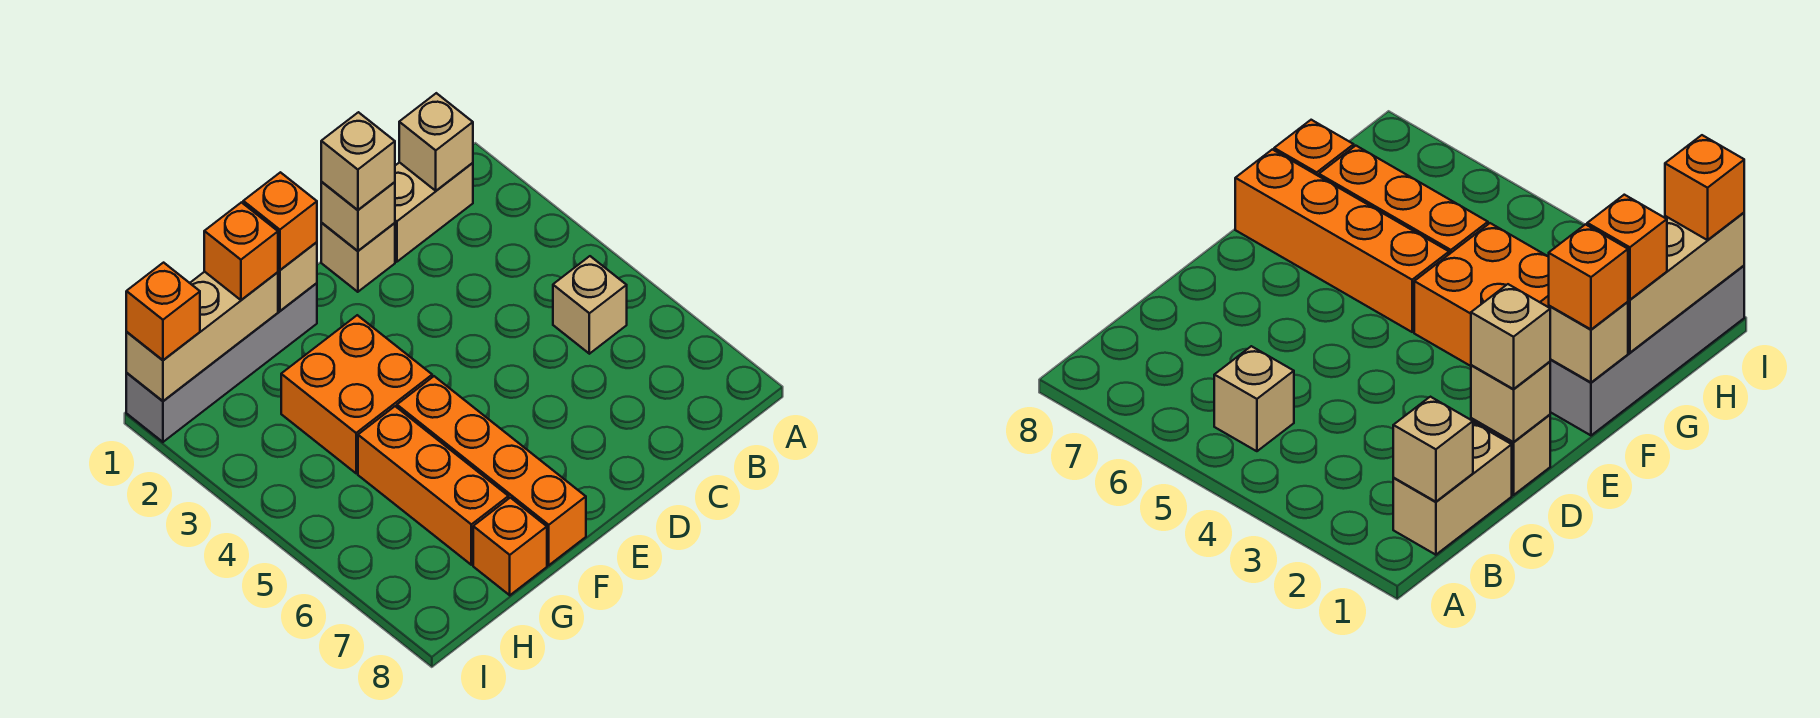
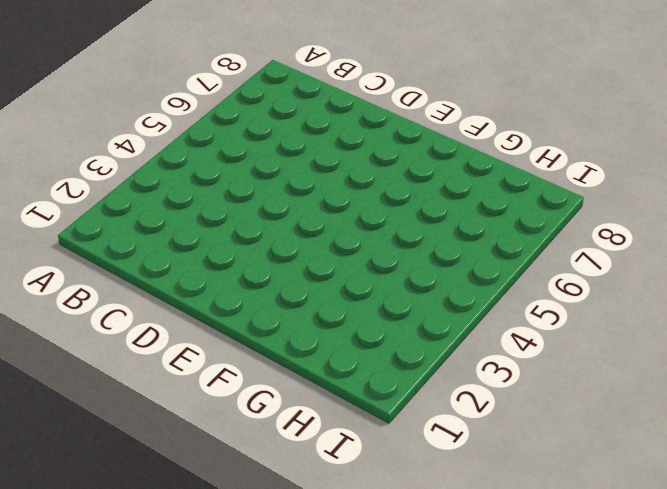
none -> tan brick B1:C1 level 1
none -> tan brick B5 level 1
none -> tan brick D1 level 1

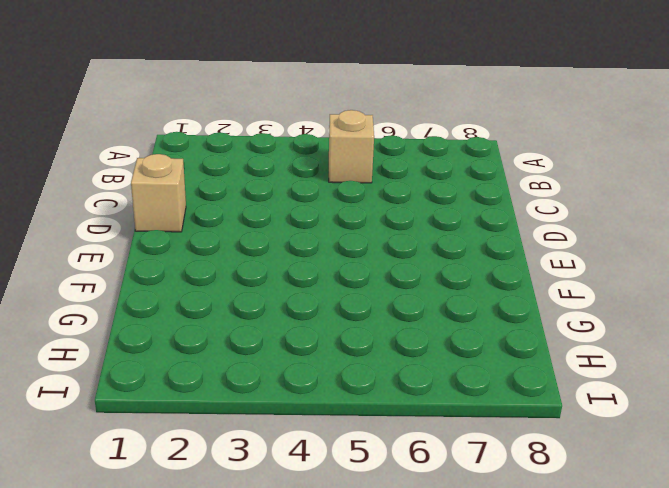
none -> tan brick B1:C1 level 1
none -> grey brick F1:I1 level 1
none -> orange brick F3:G4 level 1

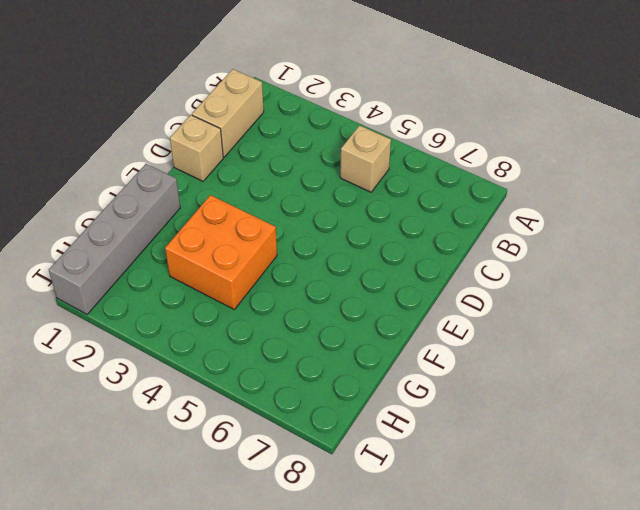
none -> orange brick F5:F8 level 1
none -> orange brick G5:G7 level 1
none -> orange brick G8 level 1

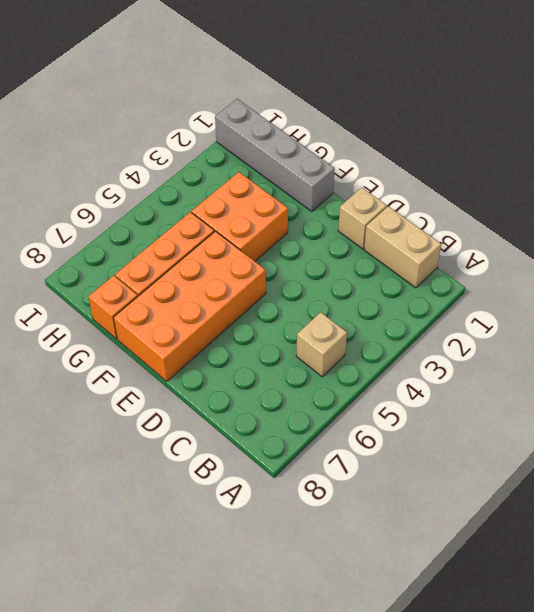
orange brick E5:F8 level 1 -> orange brick F5:F8 level 1
none -> tan brick B1 level 2
none -> tan brick D1 level 2
none -> tan brick F1 level 2

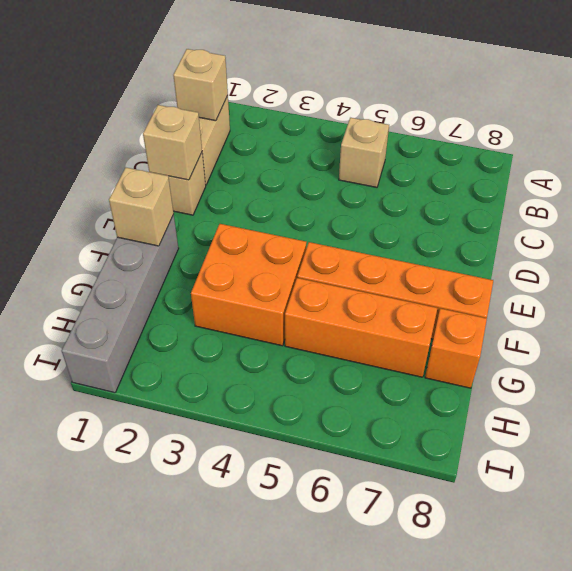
none -> tan brick G1:I1 level 2
none -> tan brick D1 level 3
none -> orange brick F1 level 3

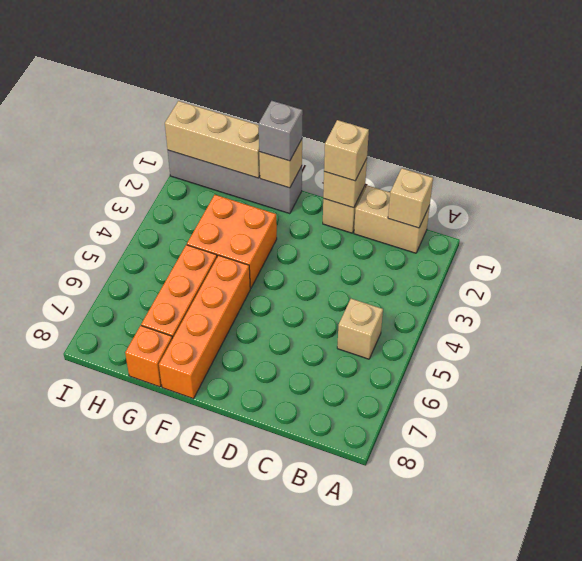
grey brick F1 level 3 -> orange brick F1 level 3
none -> orange brick G1 level 3
none -> orange brick I1 level 3

